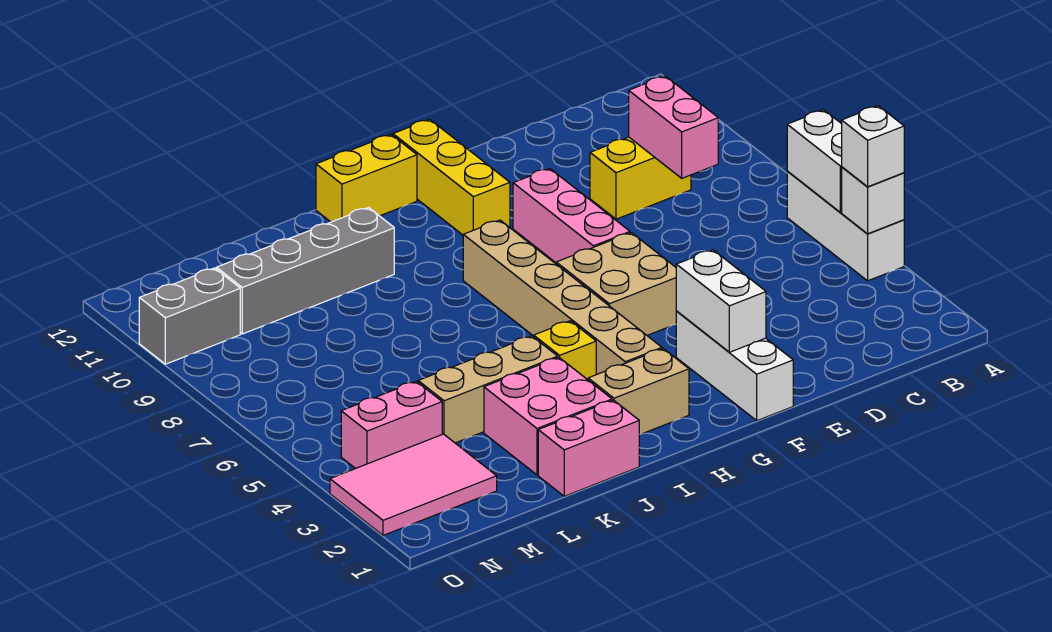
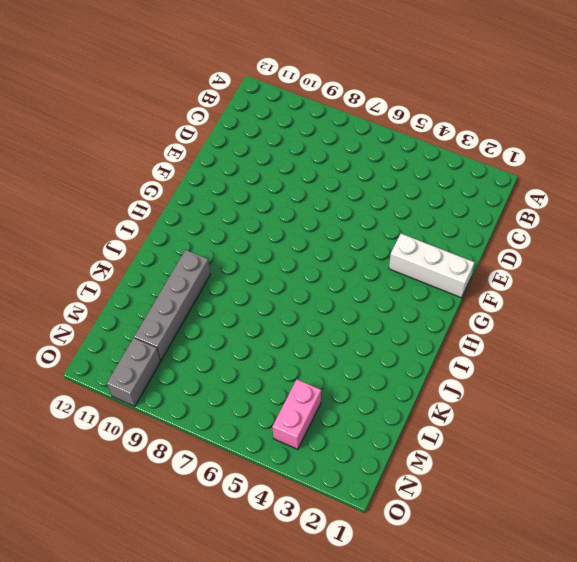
none -> white brick A4:A6 level 1
none -> yellow brick C9:D9 level 1
none -> tan brick F5:G6 level 1

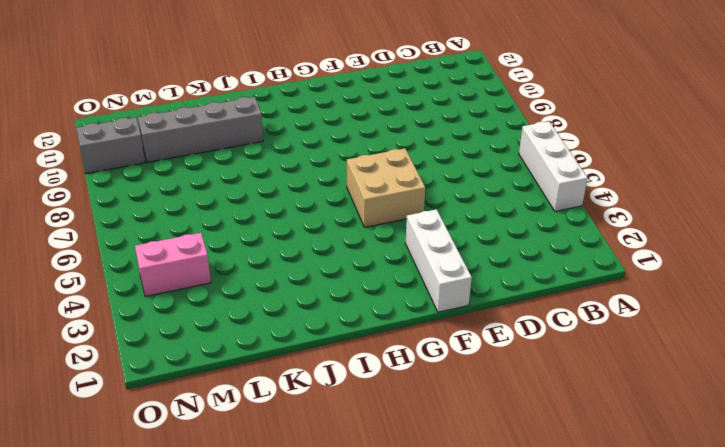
none -> yellow brick C9:D9 level 1
none -> pink brick F7:F9 level 1
none -> yellow brick G10:G12 level 1

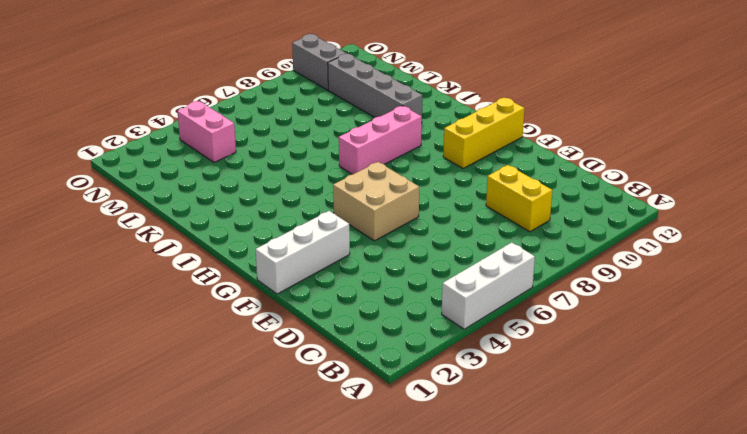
pink brick I7:I9 level 1 -> pink brick F7:F9 level 1
none -> tan brick H2:I2 level 1
none -> tan brick H3:H8 level 1
none -> yellow brick H12:I12 level 1

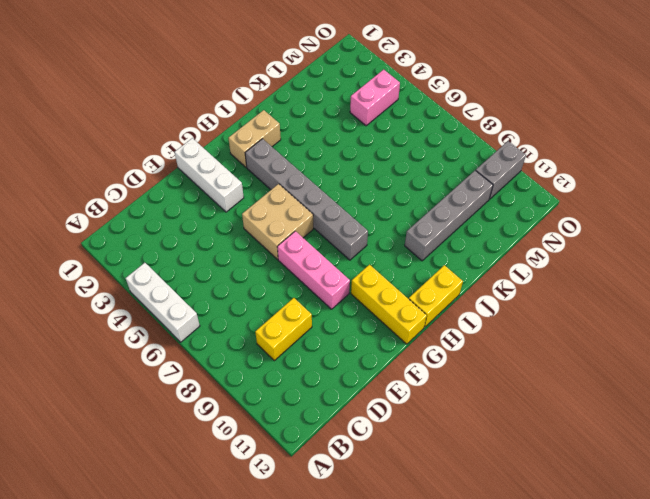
grey brick H3:H8 level 1 -> tan brick H3:H8 level 1
none -> yellow brick I4 level 1
none -> pink brick J1:K1 level 1
none -> pink brick J2:K3 level 1

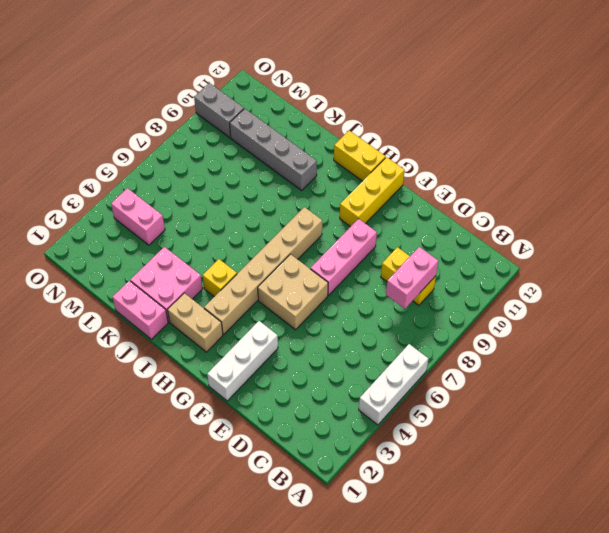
none -> tan brick J4:L4 level 1
none -> pink tile M2:O3 level 1
none -> white brick A4 level 2

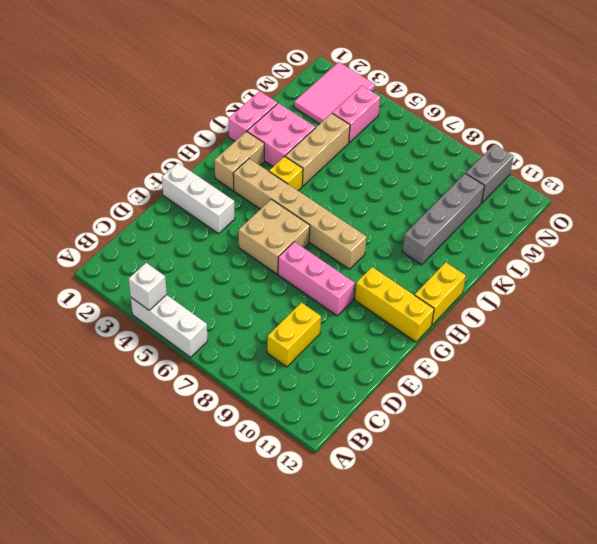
none -> white brick A5:A6 level 2
none -> pink brick C8:C9 level 2
none -> white brick F2:F3 level 2

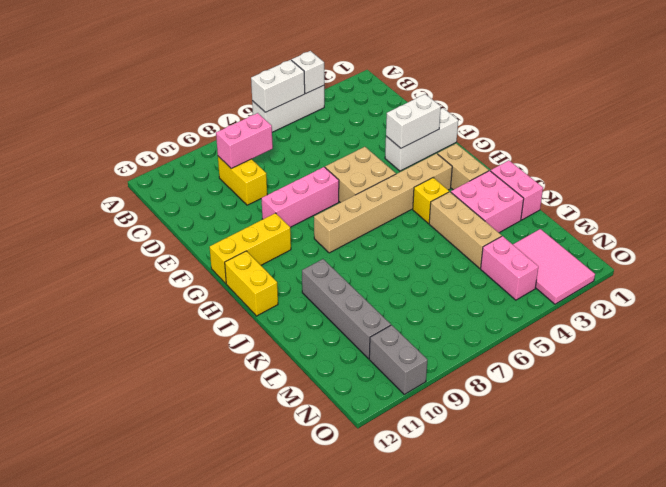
none -> white brick A4 level 3

